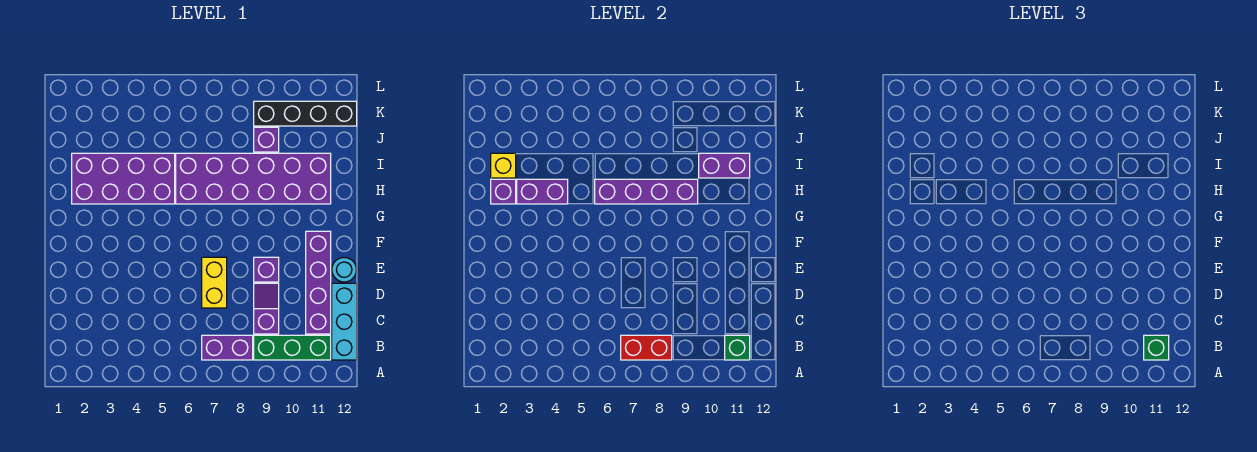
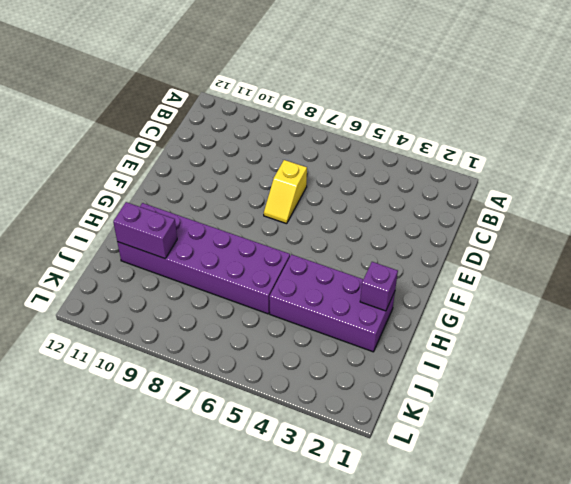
yellow slope D7:E7 level 1 top D -> yellow brick D7:E7 level 1
none -> purple brick B7:B8 level 1
none -> green brick B9:B11 level 1
none -> cyan brick B12:D12 level 1

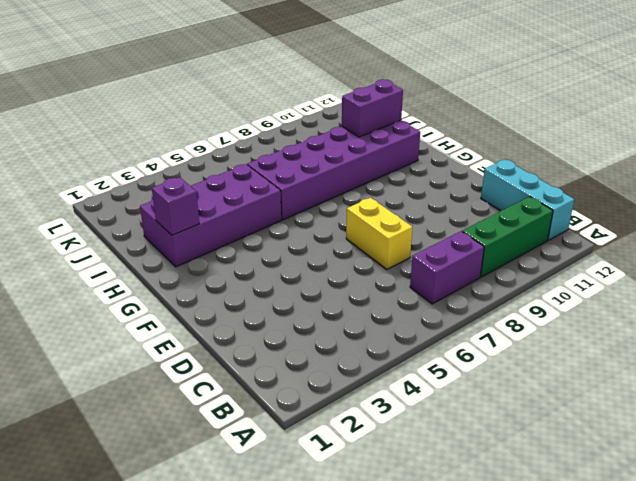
none -> purple slope C9:D9 level 1 top C
none -> purple brick C11:F11 level 1
none -> purple brick E9 level 1

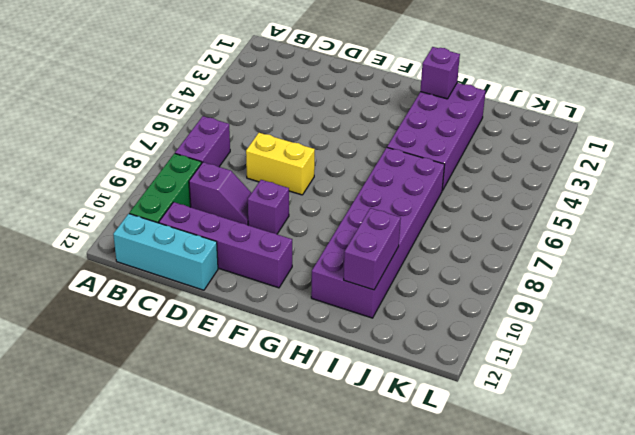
none -> cyan round brick E12 level 1
none -> purple brick J9 level 1
none -> black brick K9:K12 level 1

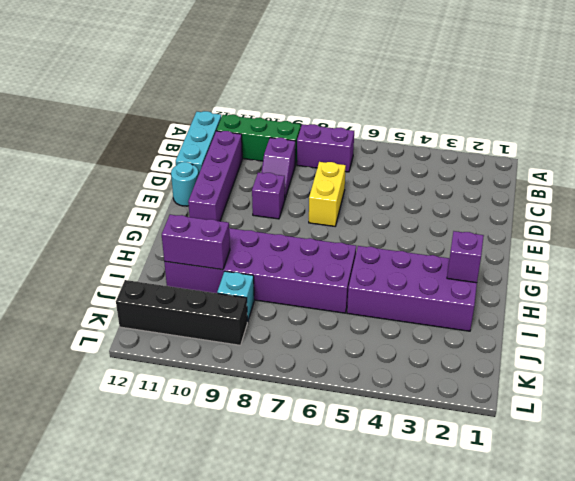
cyan brick J9 level 1 -> purple brick J9 level 1
none -> red brick B7:B8 level 2
none -> green brick B11 level 2
none -> purple brick H3:H4 level 2

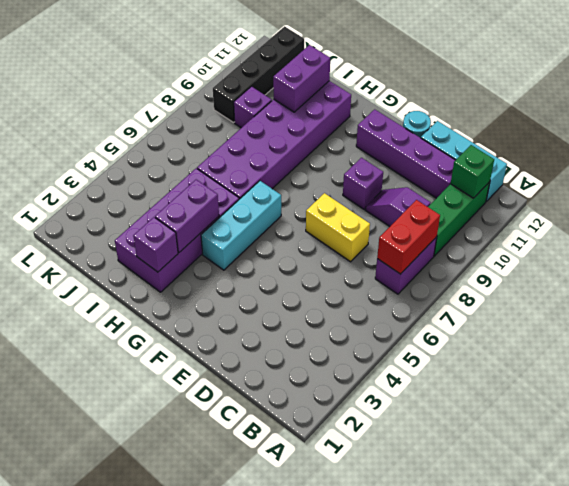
cyan brick G4:G6 level 1 -> none
none -> purple brick H6:H9 level 2
none -> yellow brick I2 level 2
none -> green brick B11 level 3

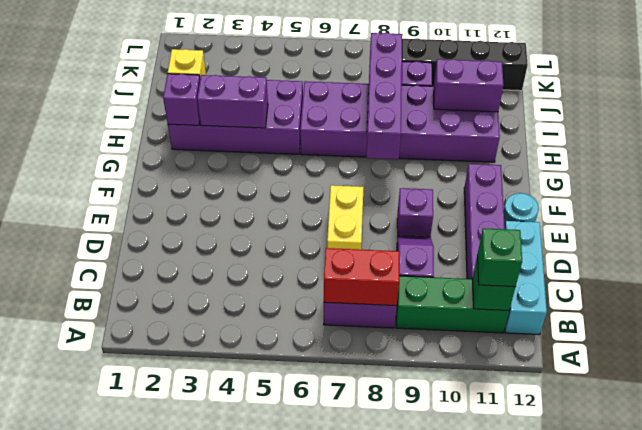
purple brick G8:J8 level 2 -> purple brick H6:H9 level 2

